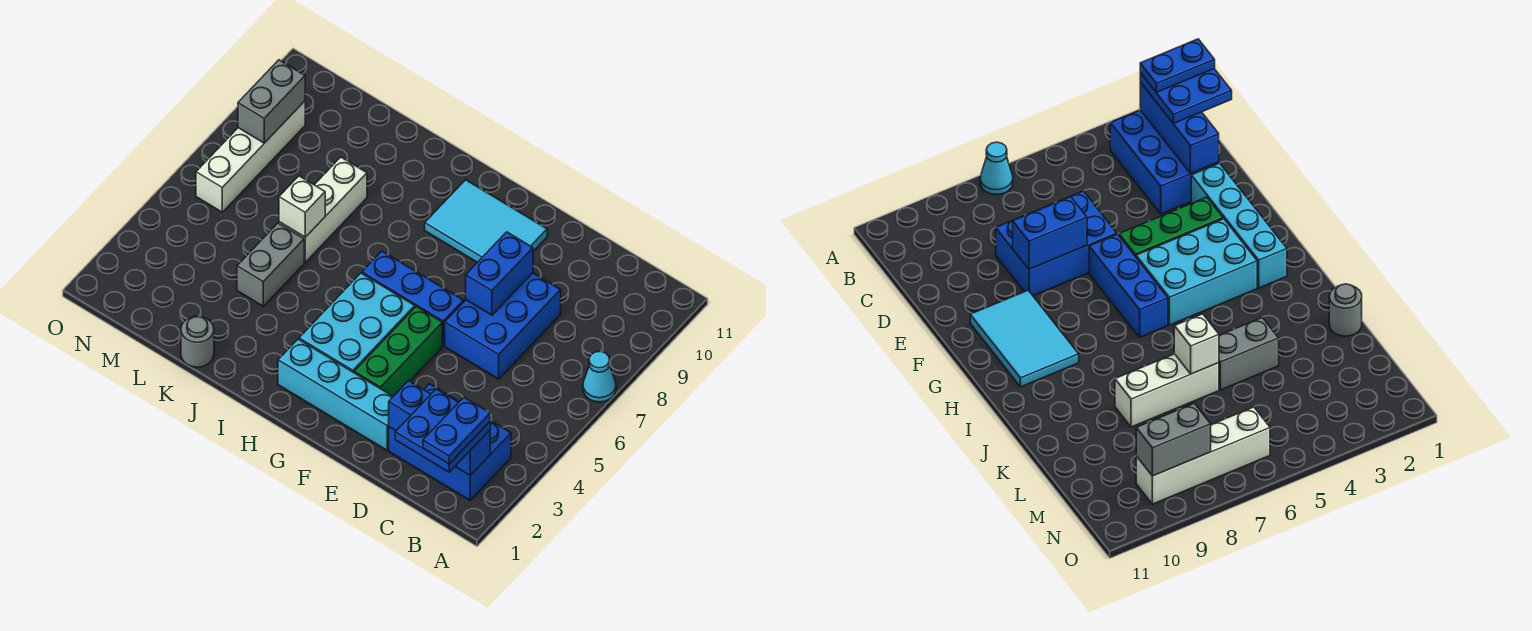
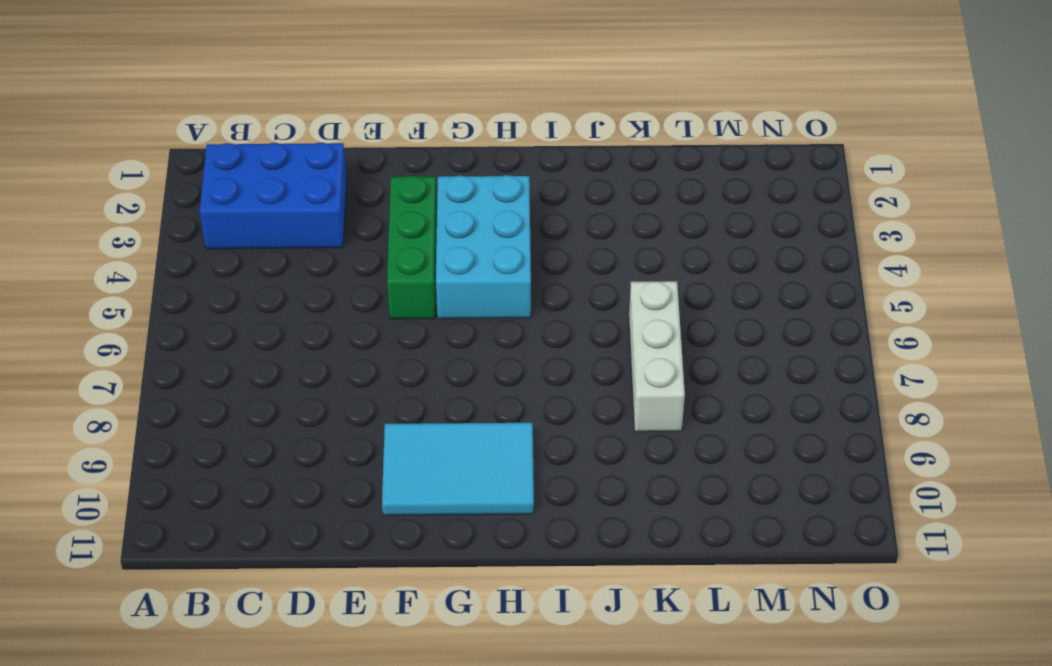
none -> cyan cone A7 level 1
none -> blue brick D6:E8 level 1
none -> cyan brick E2:H2 level 1

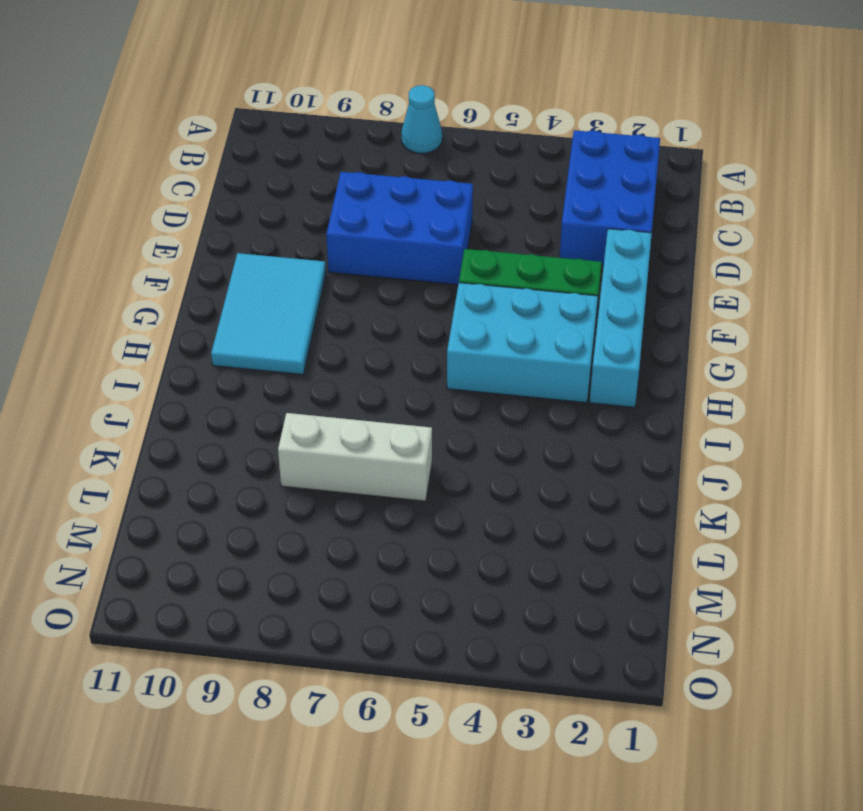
none -> blue brick F6:H6 level 1
none -> grey round brick K1 level 1
none -> grey brick K4:K5 level 1

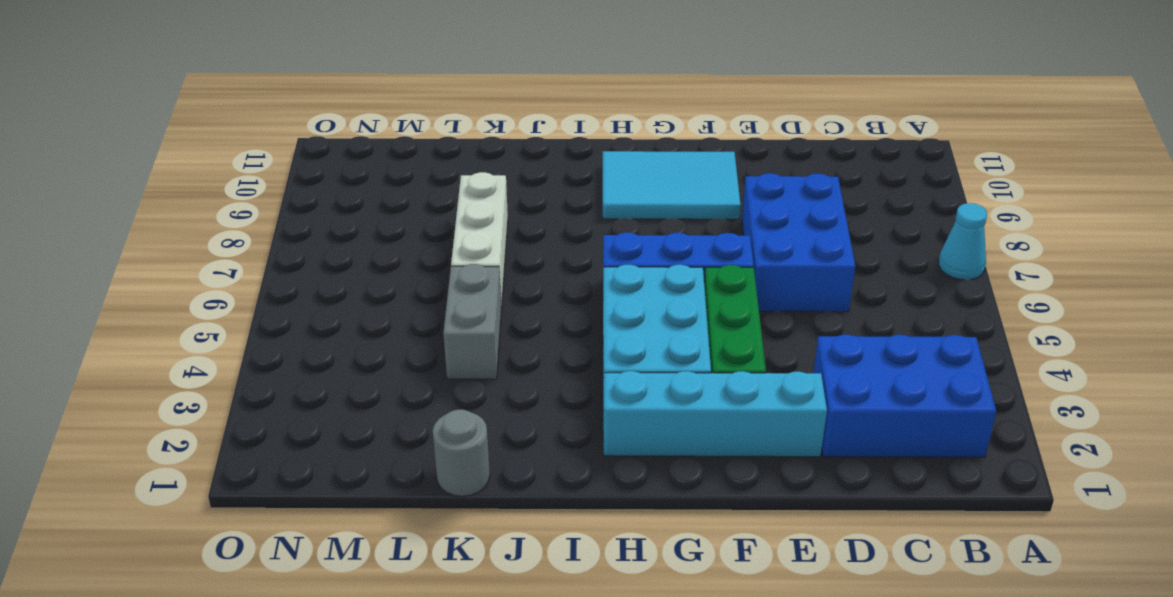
none -> white brick N6:N9 level 1
none -> blue brick B2:D2 level 2
none -> blue brick E7:E8 level 2

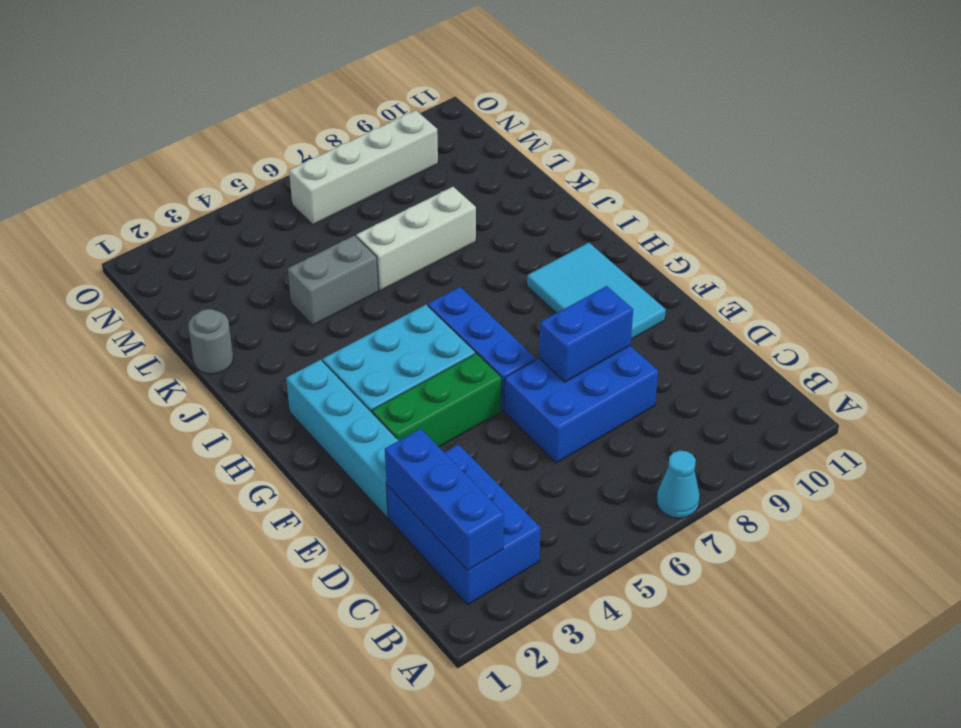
none -> white brick K6 level 2
none -> grey brick N8:N9 level 2
none -> blue plate B1:C2 level 3

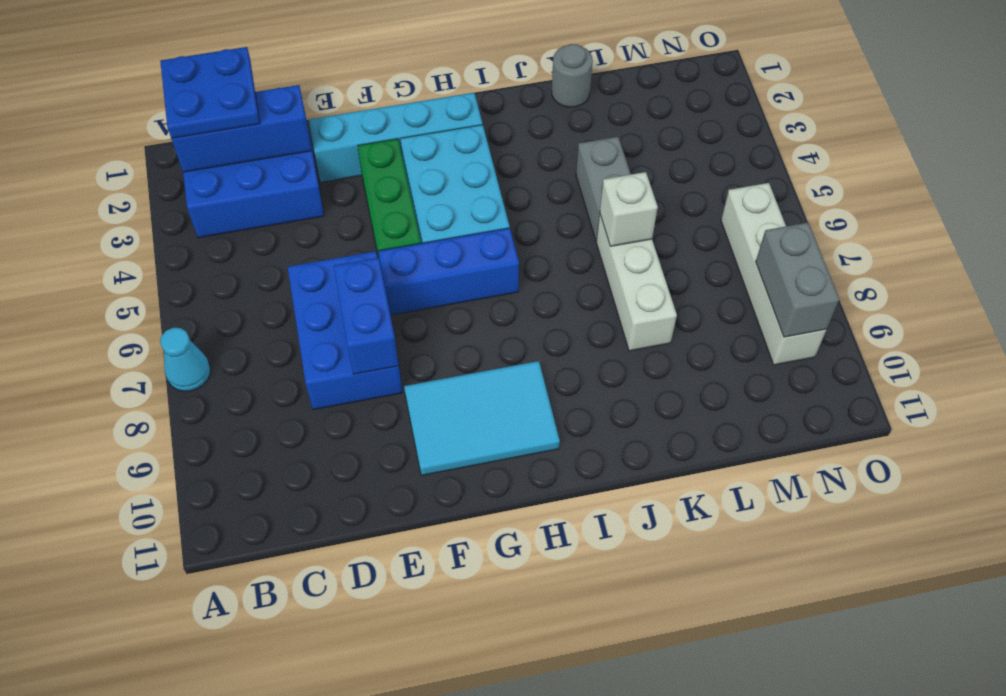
none -> blue plate B1:B2 level 4

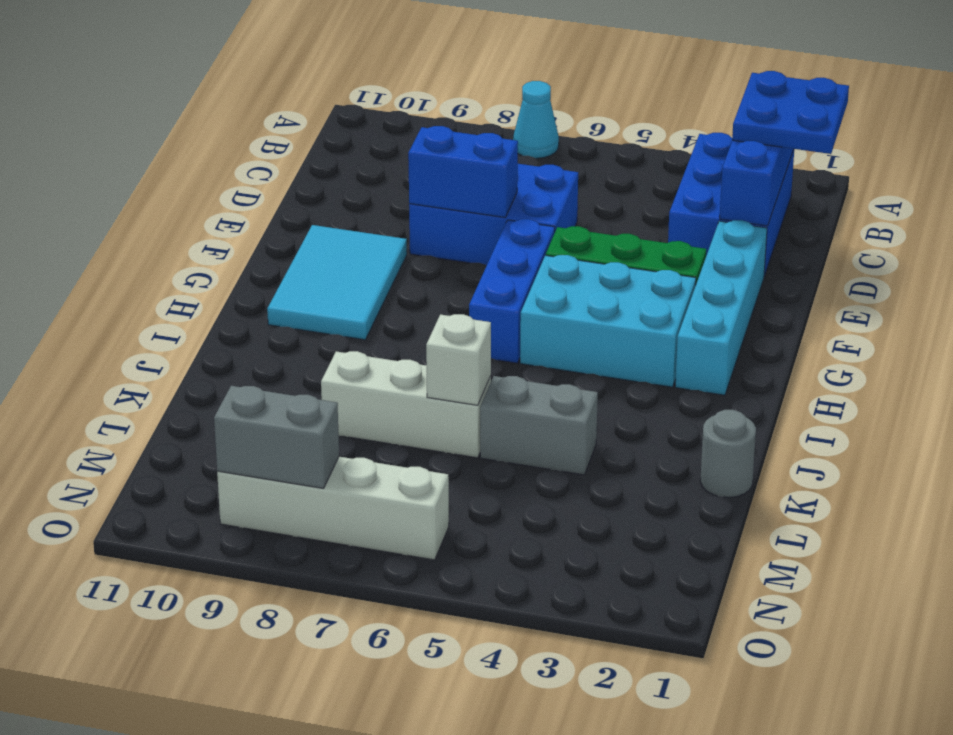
none -> blue plate B1:B2 level 4

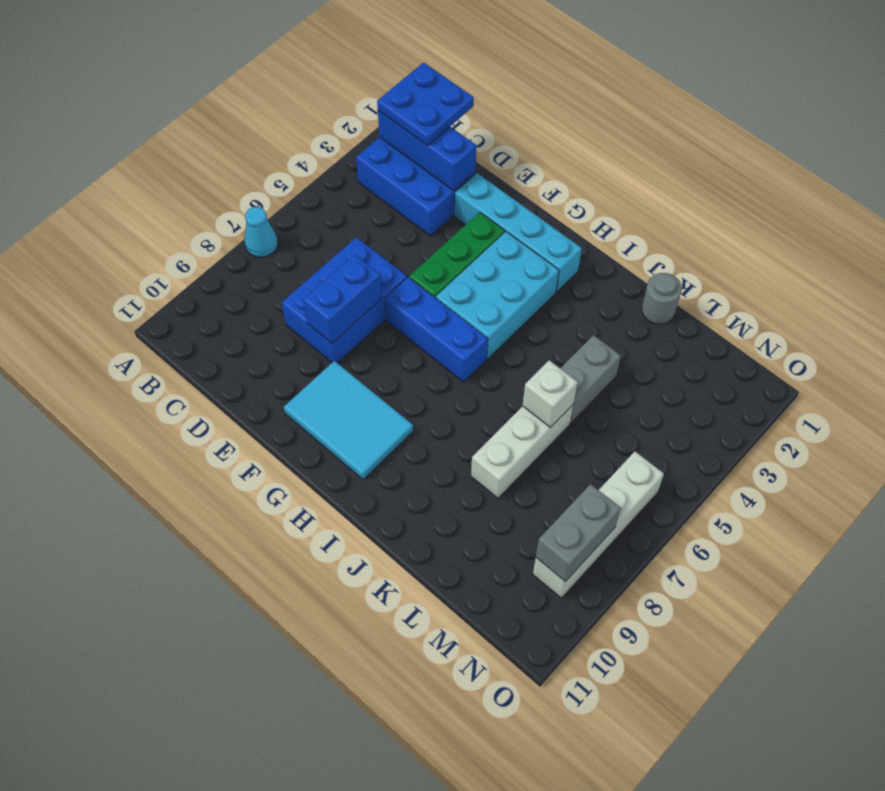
none -> blue plate B1:B2 level 4

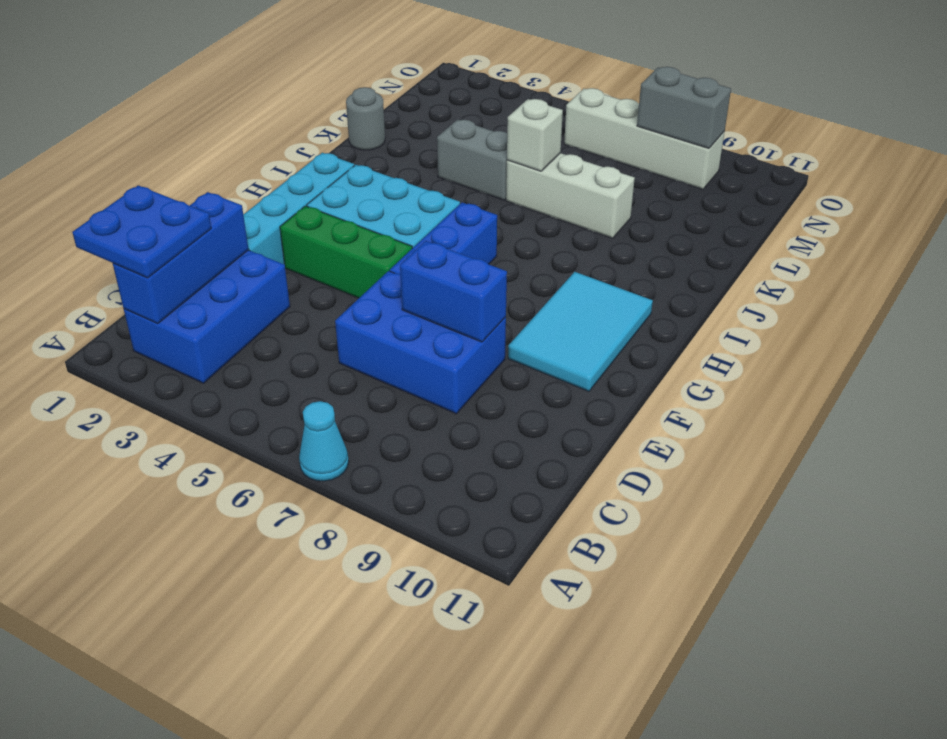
none -> blue plate B1:B2 level 4

